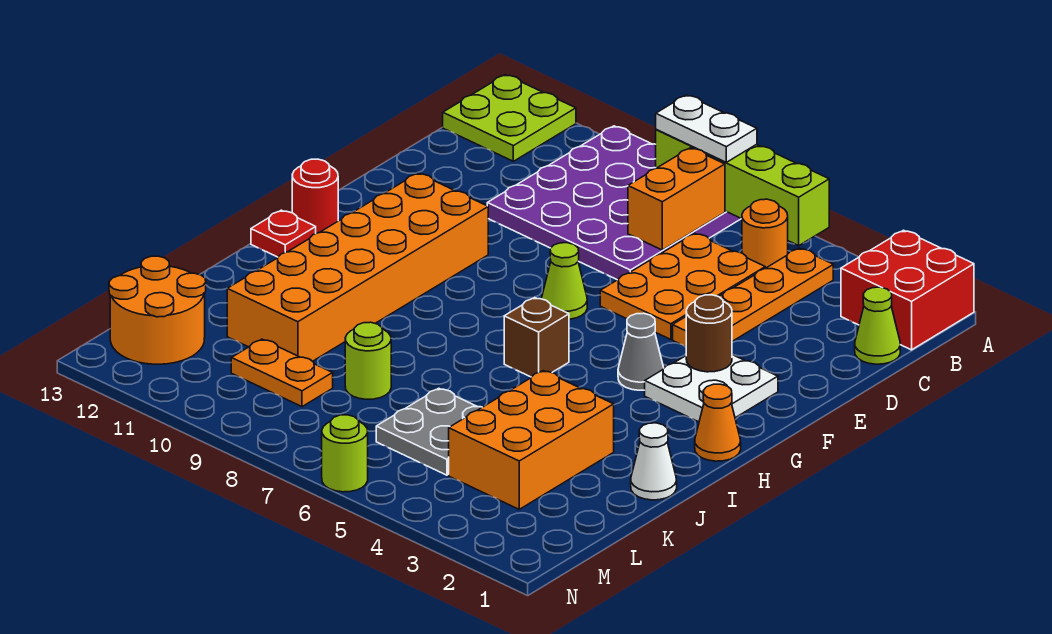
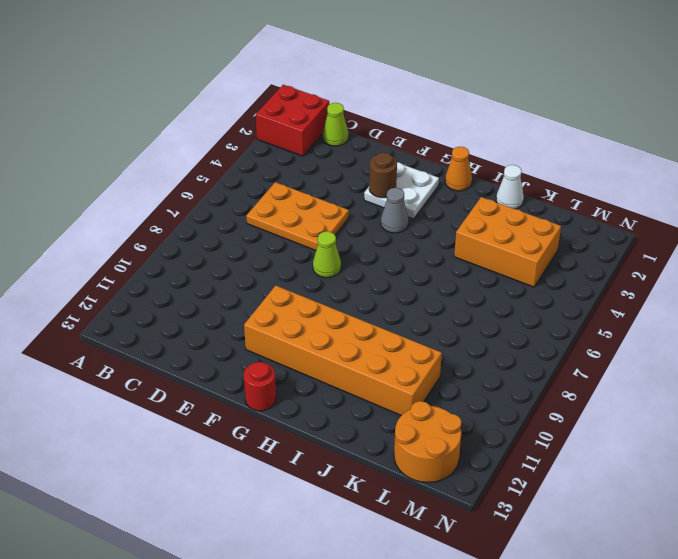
none -> purple plate A7:D10 level 1
none -> lime plate A12:B13 level 1
none -> orange plate B4:E4 level 1

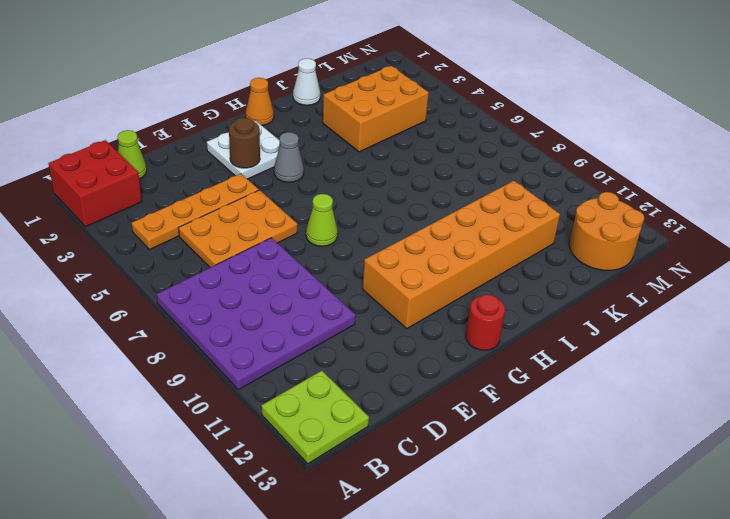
none -> orange round brick B5 level 1
none -> brown brick H6 level 1
none -> red plate H13 level 1

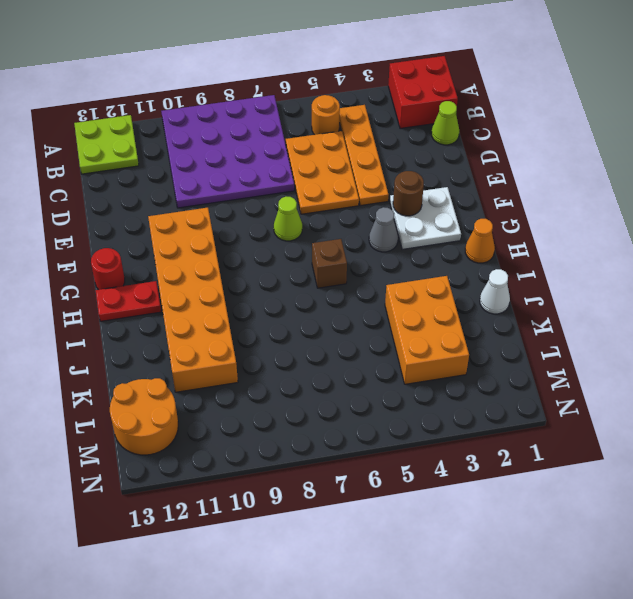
red plate H12:H13 level 1 -> red plate H13 level 1
none -> grey plate K5:L6 level 1
none -> lime round brick K8 level 1
none -> orange plate L9:L10 level 1

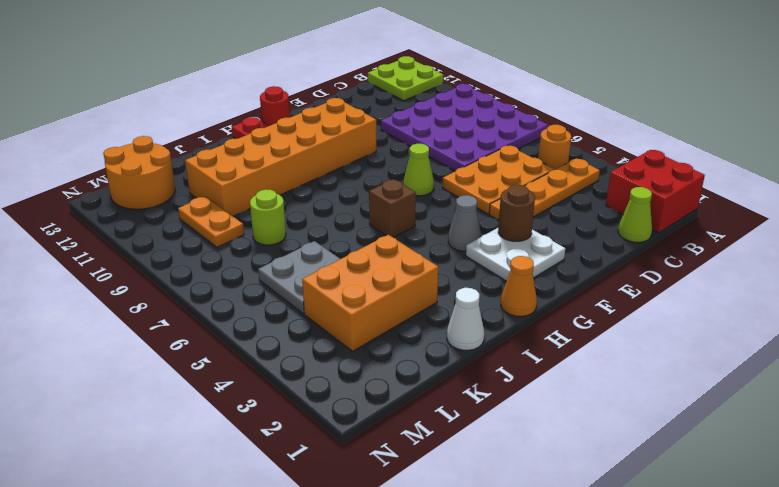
none -> lime round brick N6 level 1
none -> lime brick A5:A8 level 2
none -> orange brick B7:C7 level 2

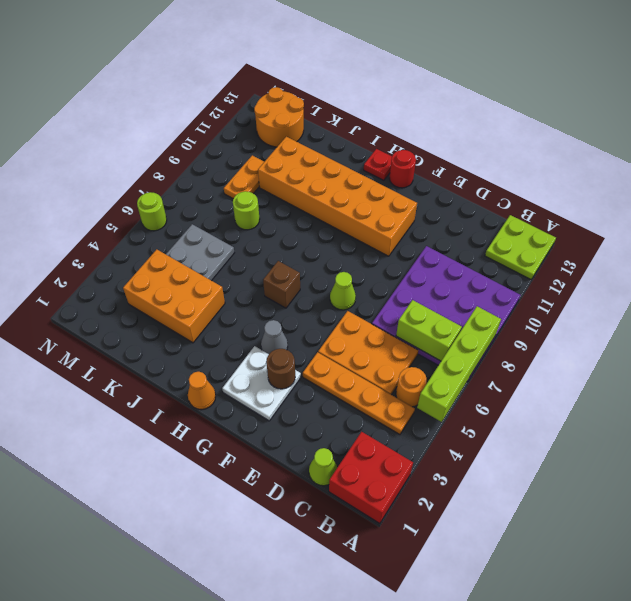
lime brick B7:C7 level 2 -> orange brick B7:C7 level 2
none -> white cone J1 level 1
none -> white plate A7:A8 level 3

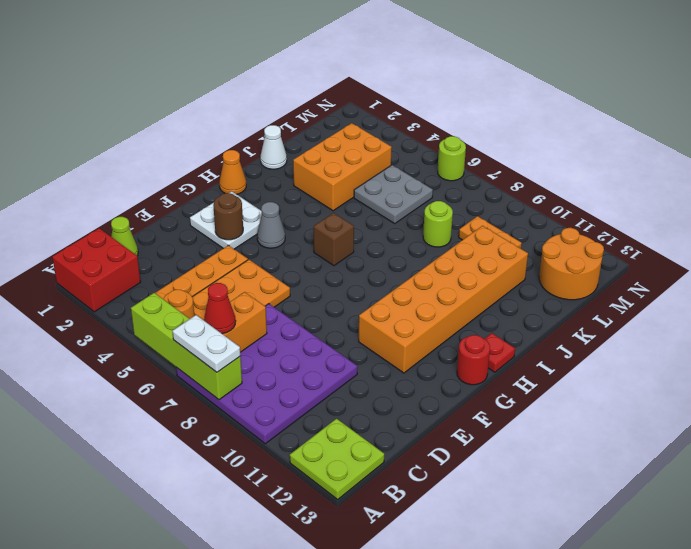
red cone B7 level 3 -> none
none -> lime cone F7 level 1

